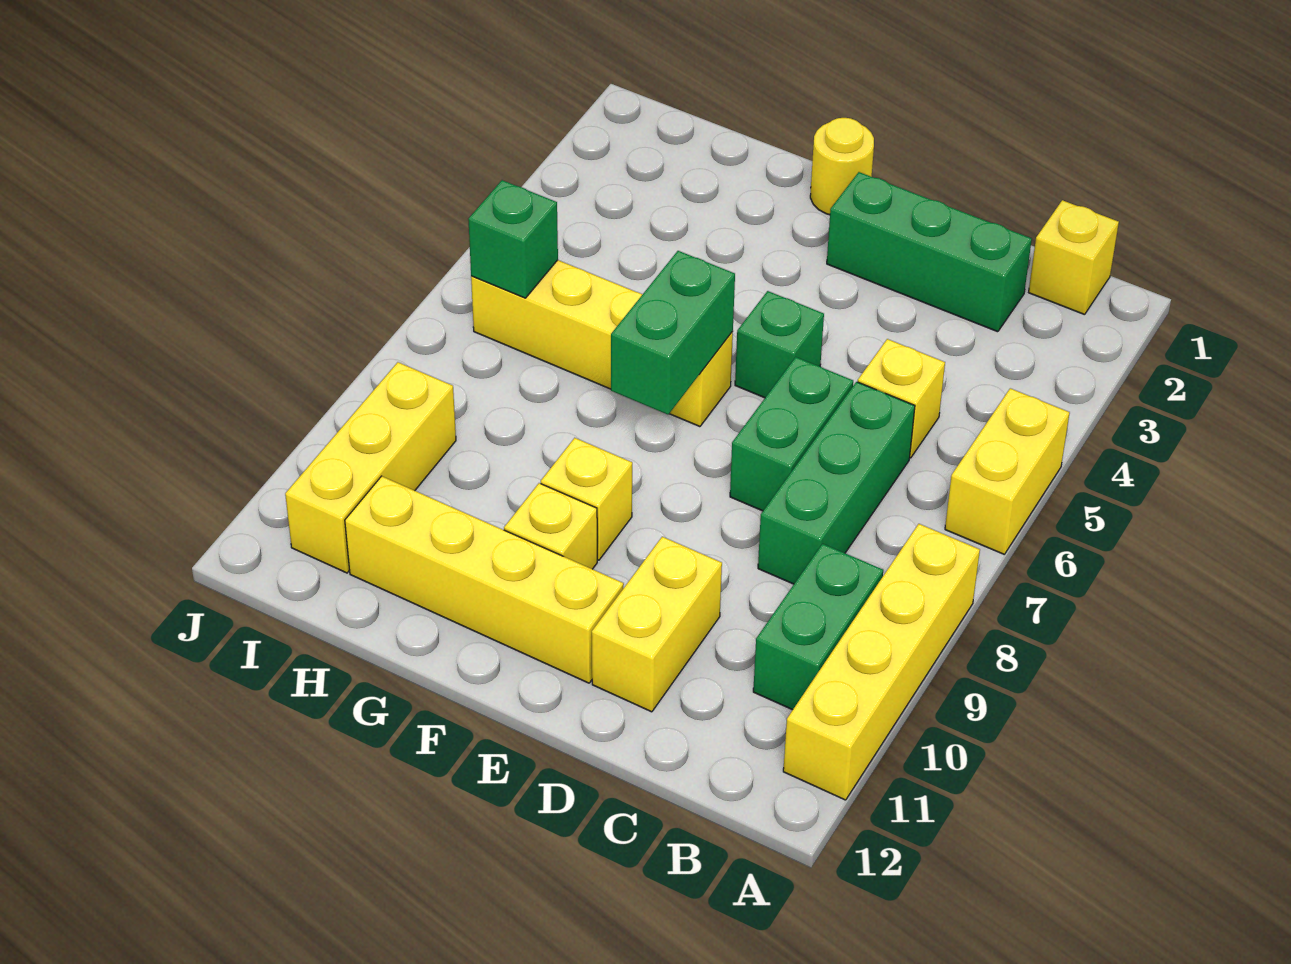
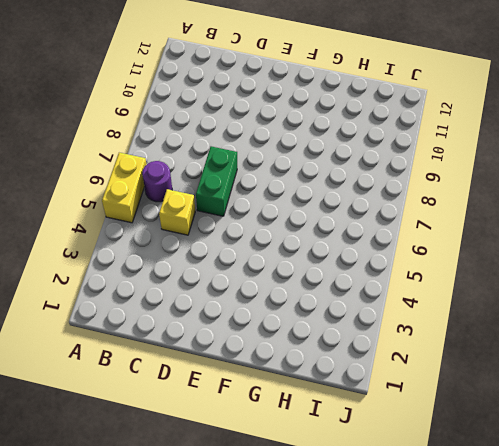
purple round brick B6 level 1 -> none
none -> yellow brick A8:A11 level 1
none -> yellow brick B1 level 1
none -> green brick B9:B10 level 1

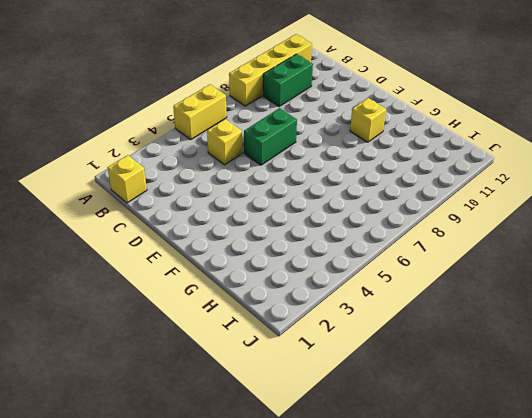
none -> green brick C2:E2 level 1
none -> green brick C6:C8 level 1
none -> yellow brick D10:D11 level 1

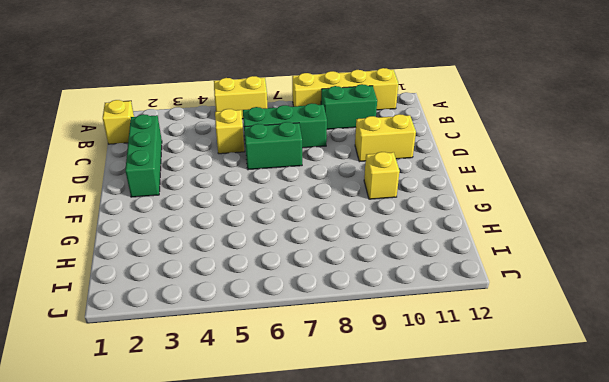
none -> green brick E5 level 1
none -> yellow brick E11:H11 level 1
none -> yellow round brick F1 level 1

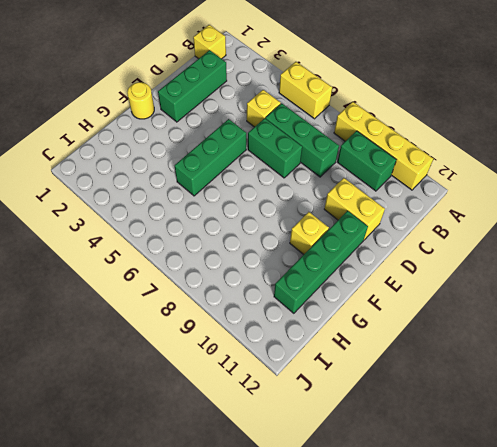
green brick E5:G5 level 1 -> green brick E5 level 1
green brick E11:H11 level 1 -> yellow brick E11:H11 level 1
none -> yellow brick F6:I6 level 1
none -> yellow brick F9 level 1
none -> yellow brick I9:I11 level 1

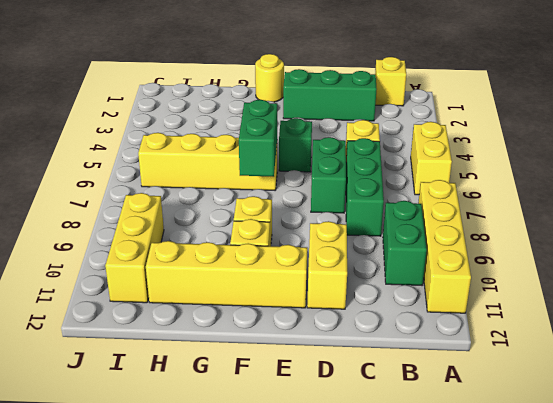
none -> green brick I6 level 2

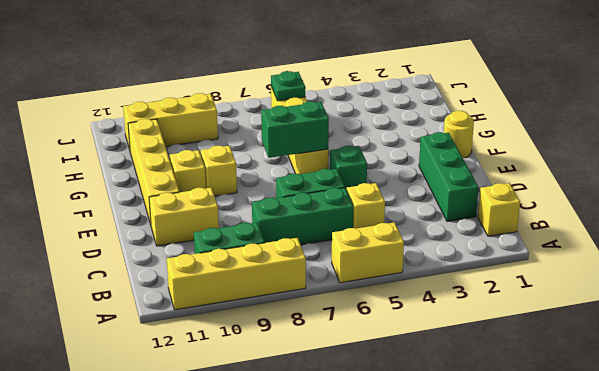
green plate I6 level 2 -> green brick I6 level 2

